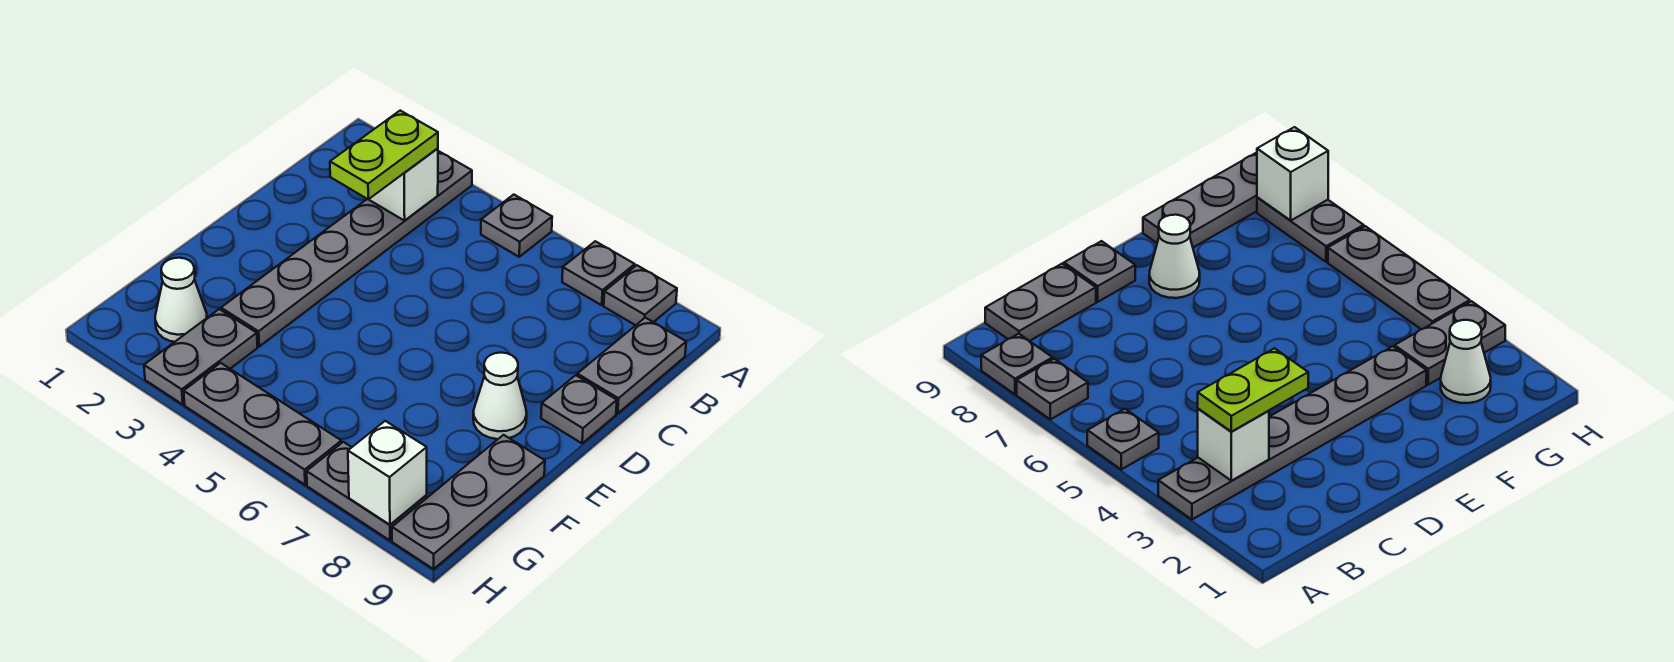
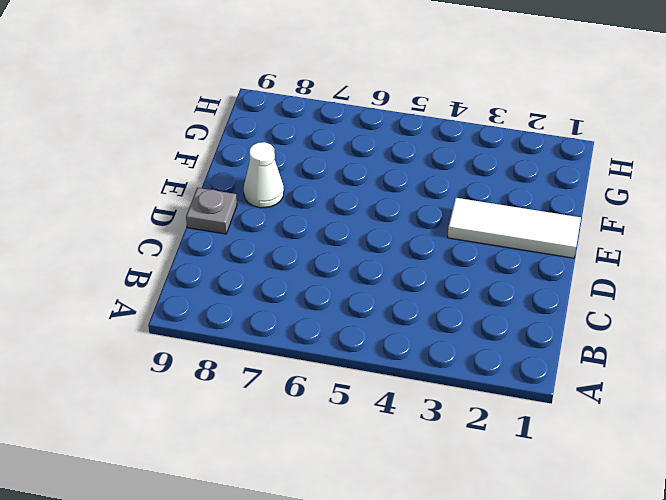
white tile E1:E3 level 1 -> grey plate A3:F3 level 1
none -> grey plate A5 level 1
none -> grey plate A7 level 1
none -> grey plate A8 level 1

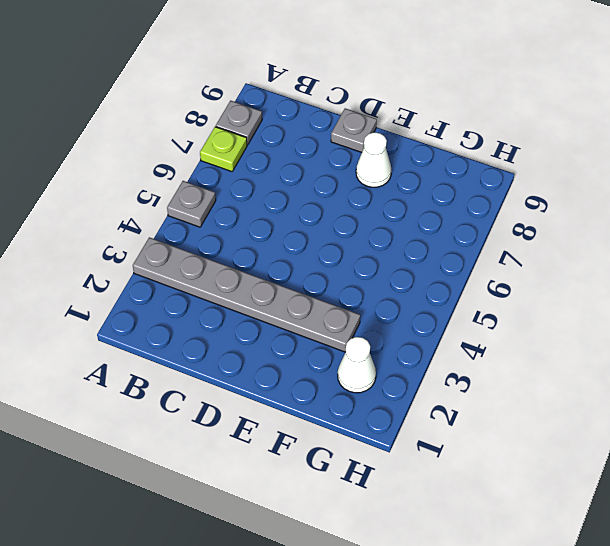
lime plate A7 level 1 -> grey plate A7 level 1
none -> grey plate B9:C9 level 1
none -> grey plate F9:H9 level 1
none -> grey plate G3:H3 level 1

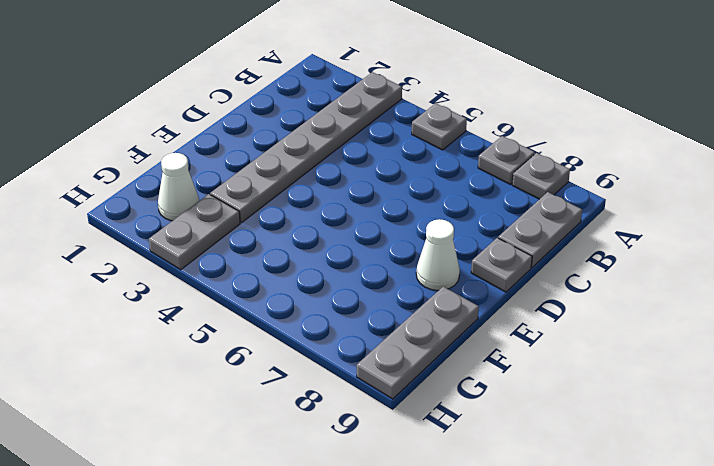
none -> grey plate H4:H6 level 1
none -> grey plate H7:H8 level 1
none -> white brick B3 level 2

